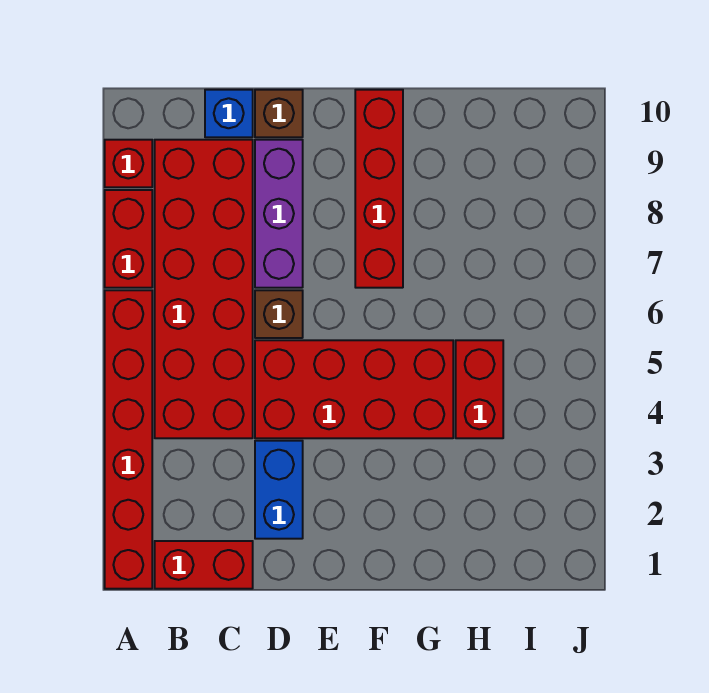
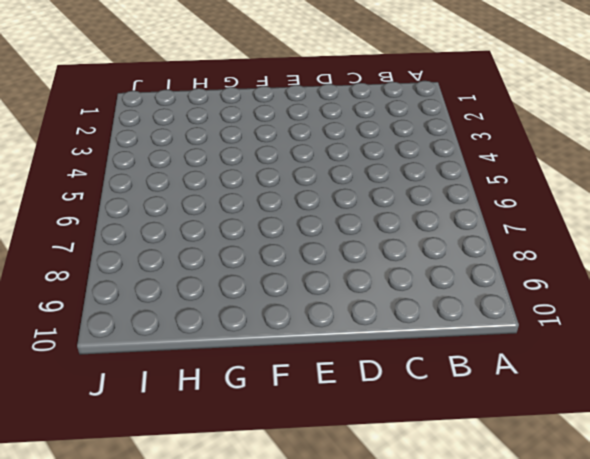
none -> red brick A1:A6 level 1
none -> red brick A7:A8 level 1
none -> red brick A9 level 1

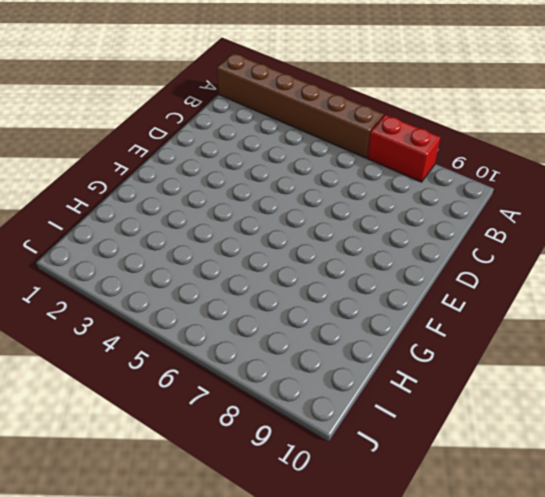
brown brick A1:A6 level 1 -> red brick A1:A6 level 1
none -> red brick A9 level 1
none -> red brick B1:C1 level 1
none -> red brick B4:C9 level 1

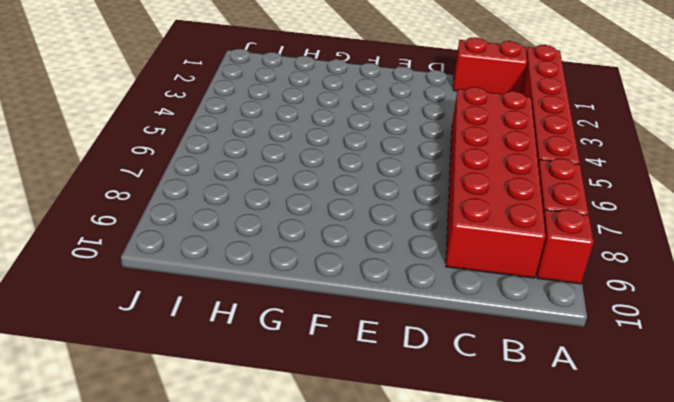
none -> blue brick C10 level 1
none -> blue brick D2:D3 level 1
none -> red brick D4:G5 level 1

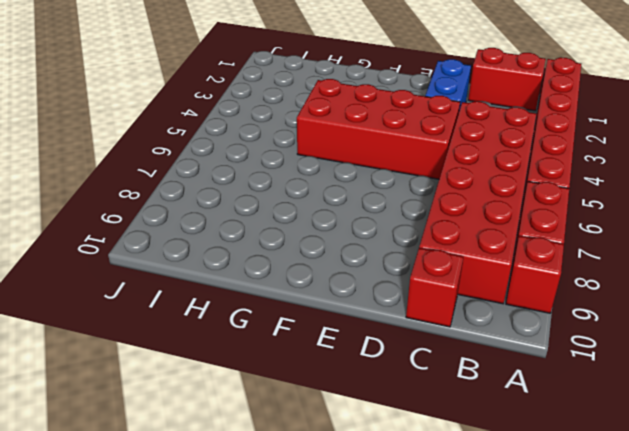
red brick C10 level 1 -> blue brick C10 level 1
none -> brown brick D6 level 1
none -> purple brick D7:D9 level 1
none -> brown brick D10 level 1

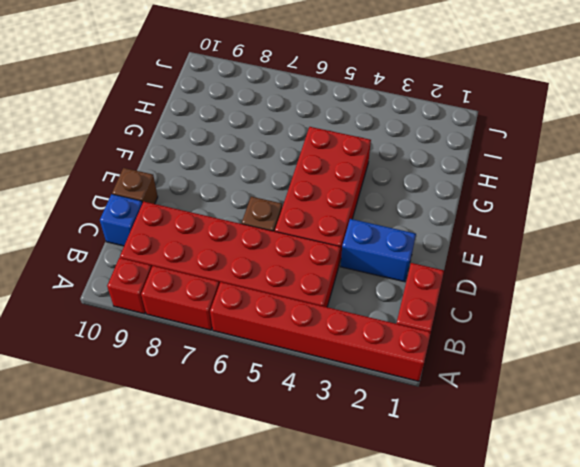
none -> purple brick D7:D9 level 1
none -> red brick F7:F10 level 1
none -> red brick H4:H5 level 1

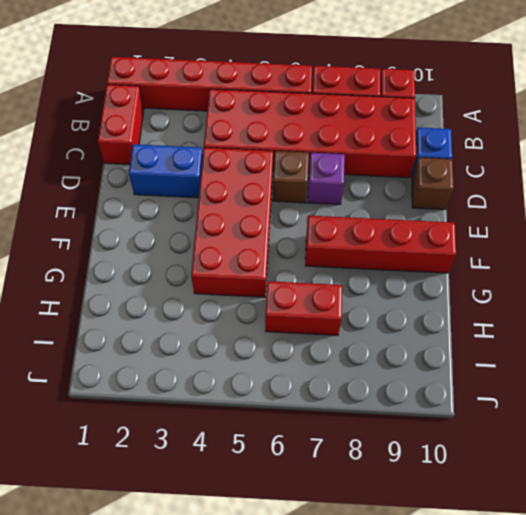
purple brick D7 level 1 -> purple brick D7:D9 level 1
red brick H6:H7 level 1 -> red brick H4:H5 level 1

